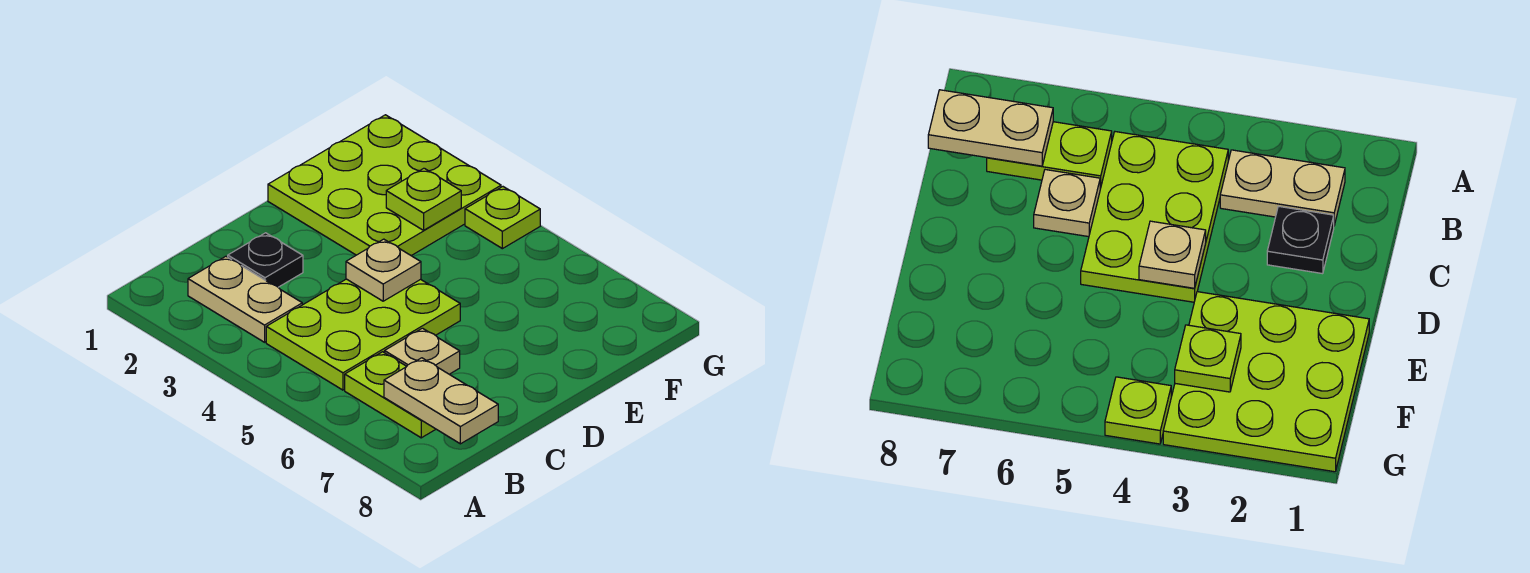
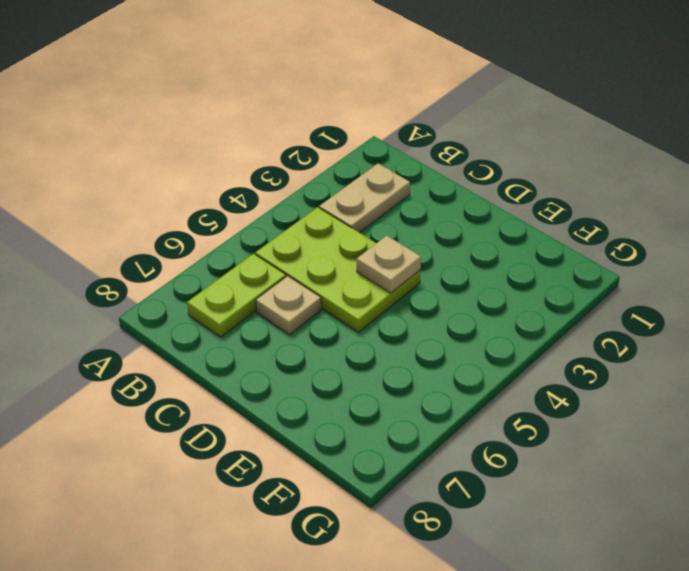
none -> black plate C2 level 1
none -> lime plate E1:G3 level 1

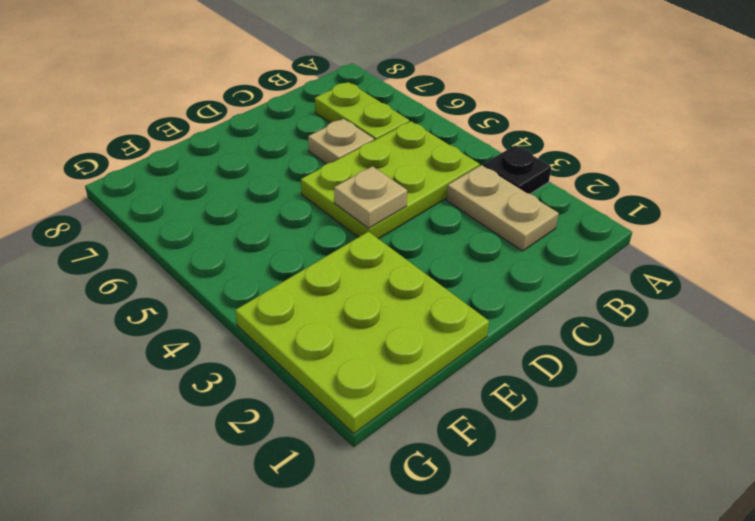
black plate A3 level 1 -> black plate C2 level 1
none -> lime plate G4 level 1
none -> tan plate B7:B8 level 2

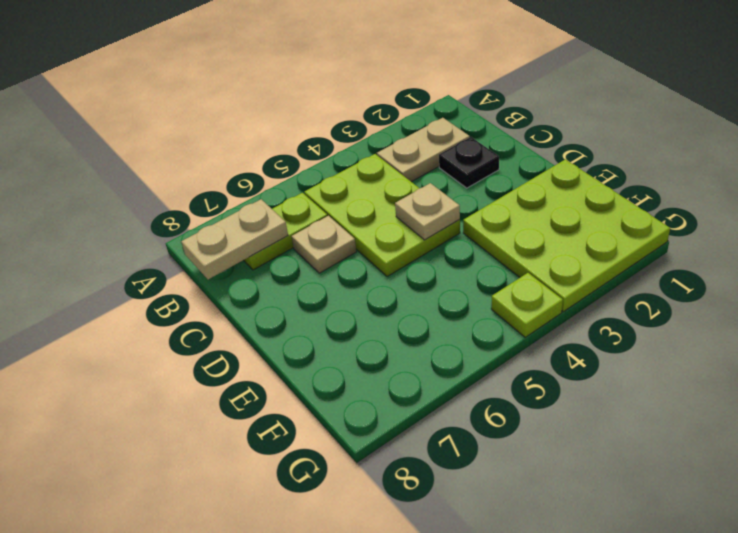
none -> lime plate F3 level 2

